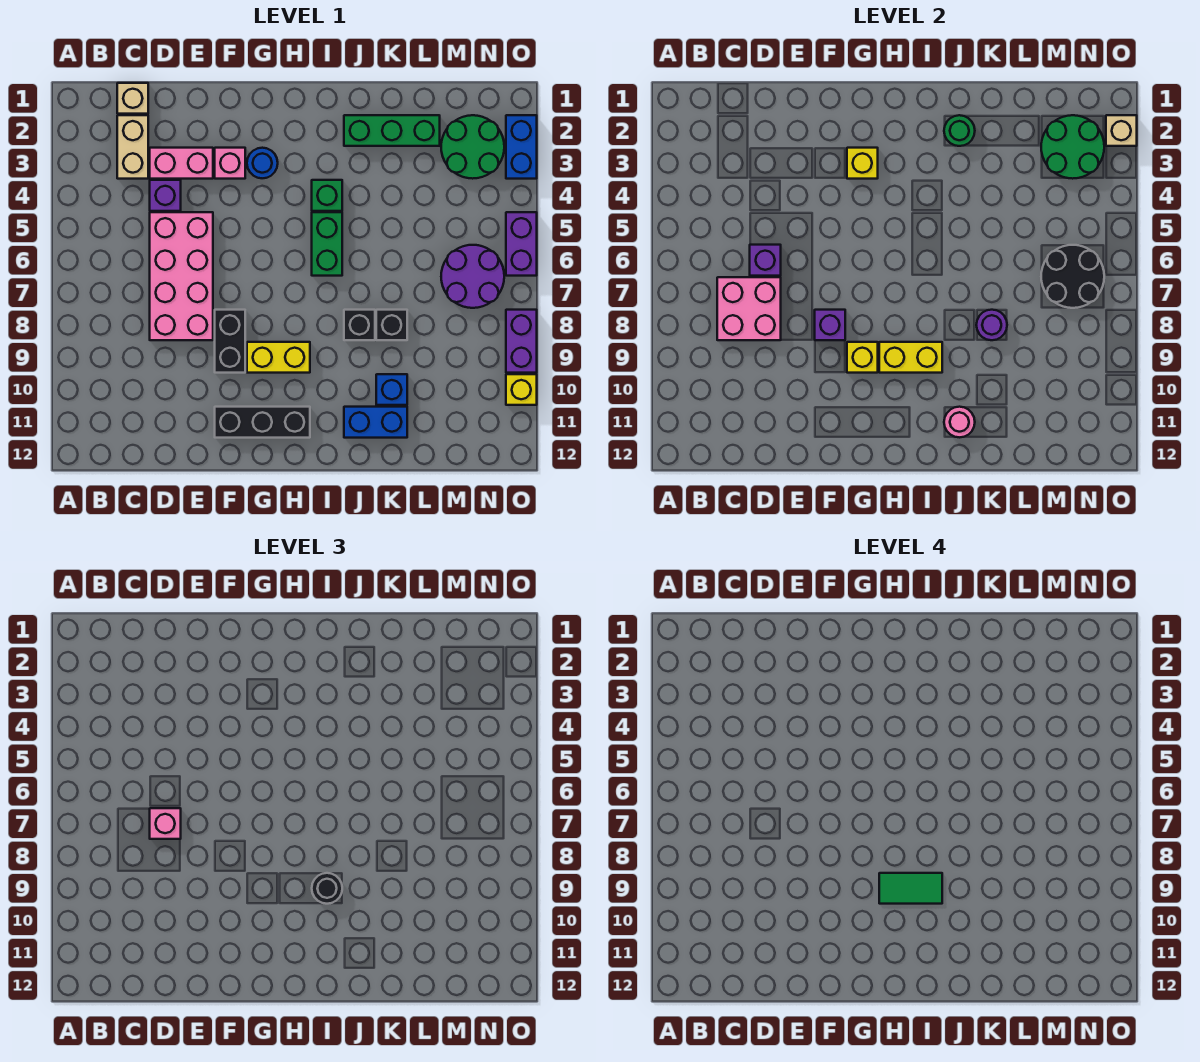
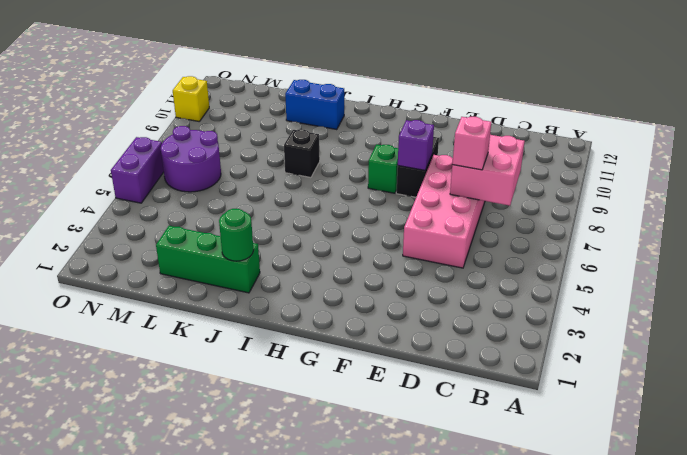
green brick G8 level 1 -> green brick I4 level 1
none -> tan brick C1 level 1
none -> tan brick C2:C3 level 1
none -> pink brick D3:E3 level 1
none -> purple brick D4 level 1

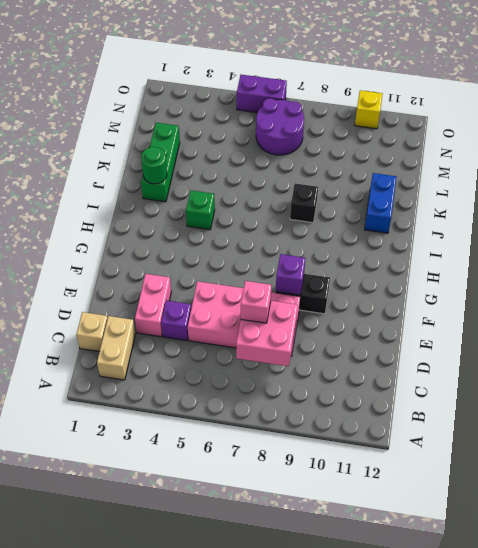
tan brick B2:C2 level 1 -> tan brick C2:C3 level 1
none -> pink brick F3 level 1
none -> black brick F11:H11 level 1
none -> blue round brick G3 level 1
none -> yellow brick G9:H9 level 1

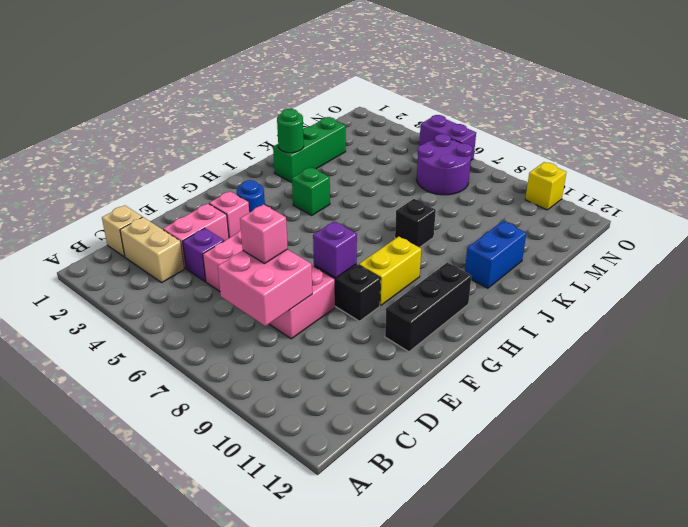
none -> green brick I5:I6 level 1
none -> black brick K8 level 1
none -> blue brick K10 level 1
none -> green round brick M2:N3 level 1

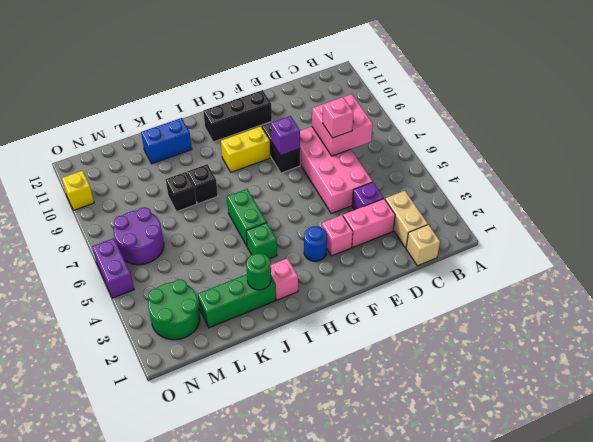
pink brick I2 level 1 -> none
none -> blue brick K10 level 1
none -> blue brick O2:O3 level 1
none -> purple brick O8:O9 level 1
none -> purple brick D6 level 2

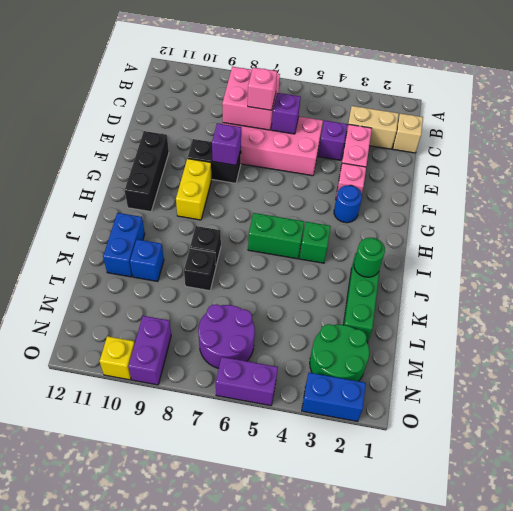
purple brick N9:O9 level 1 -> purple brick O8:O9 level 1
none -> yellow brick G3 level 2
none -> yellow brick G9 level 2
none -> yellow brick H9:I9 level 2
none -> pink round brick J11 level 2

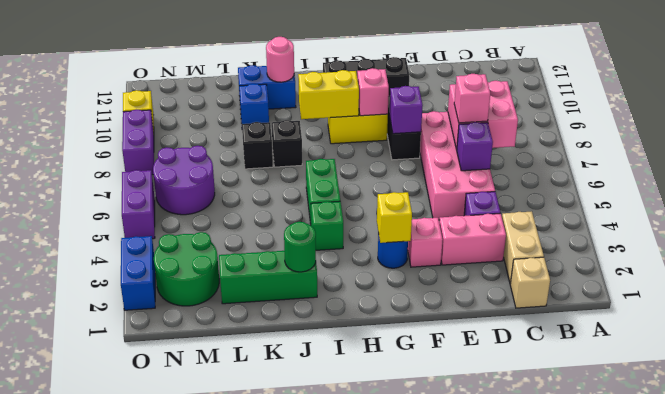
pink brick G9 level 2 -> yellow brick G9 level 2
none -> purple round brick K8 level 2
none -> green round brick M2:N3 level 2
none -> black round brick M6:N7 level 2
none -> tan brick O2 level 2

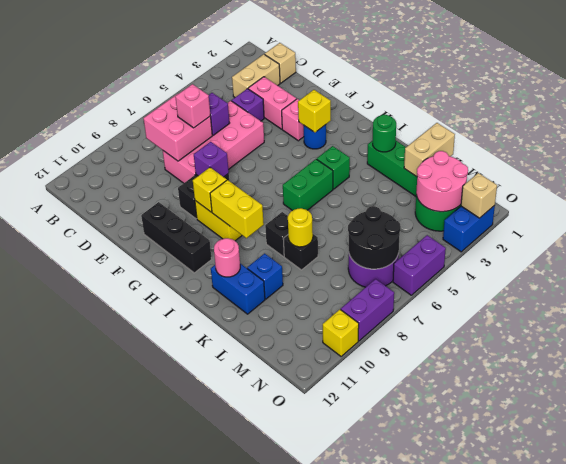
yellow round brick K8 level 2 -> purple round brick K8 level 2
tan brick L1:L2 level 2 -> none
pink round brick M2:N3 level 2 -> green round brick M2:N3 level 2
none -> black round brick I9 level 3
none -> green tile H9:I9 level 4

